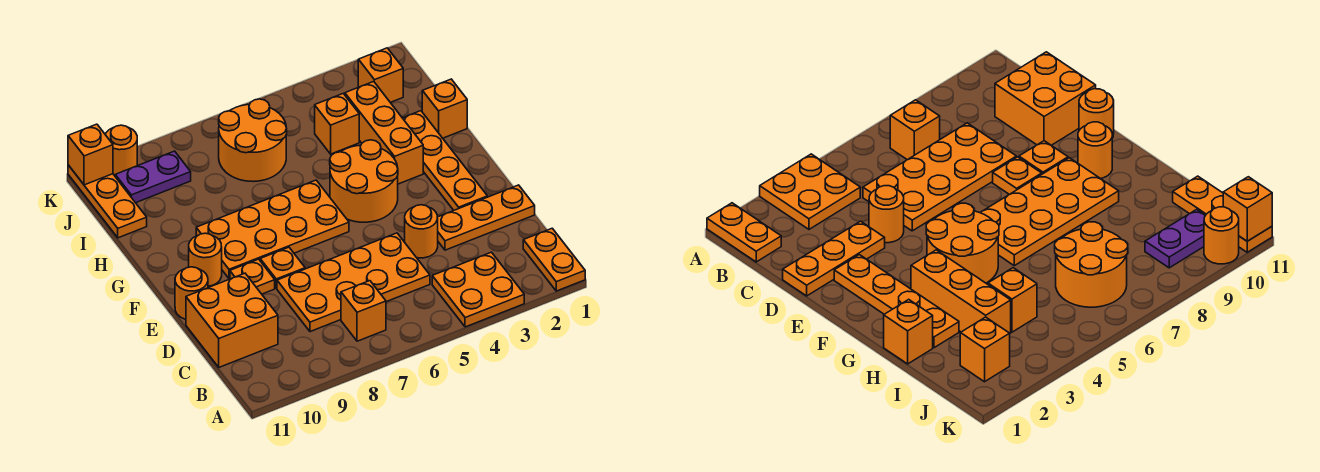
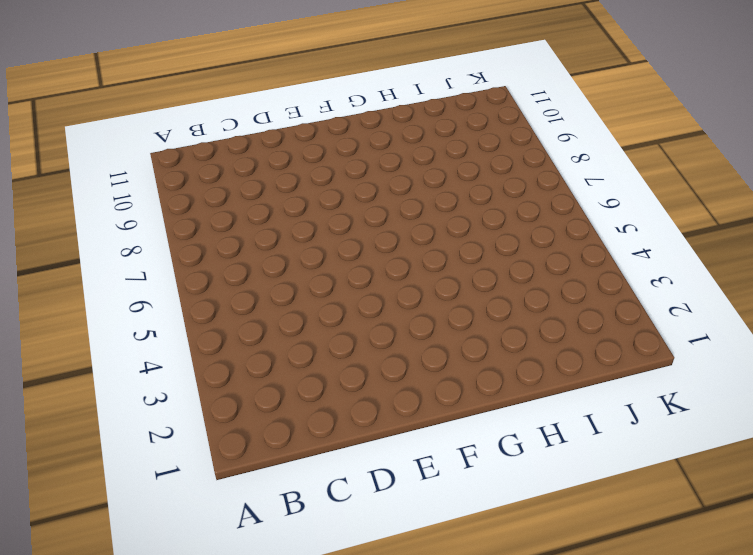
none -> orange plate A1:B1 level 1
none -> orange plate A3:B4 level 1
none -> orange brick B7 level 1

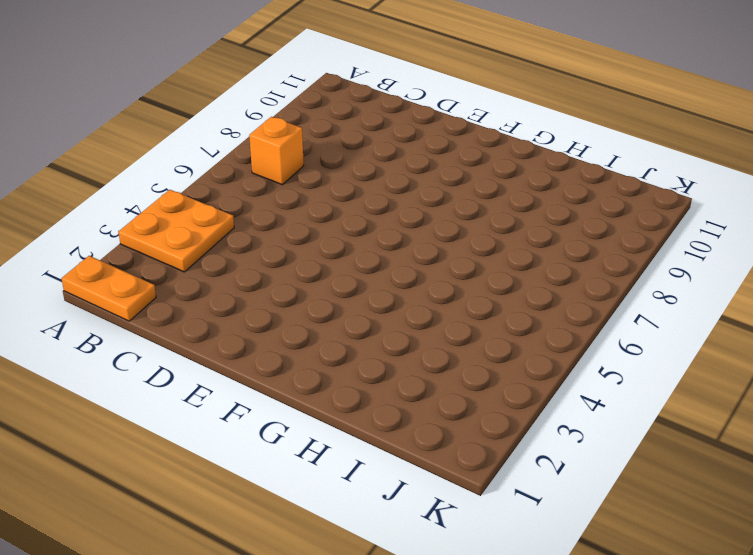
none -> orange plate C5:D8 level 1
none -> orange brick C10:D11 level 1
none -> orange plate D1:D3 level 1

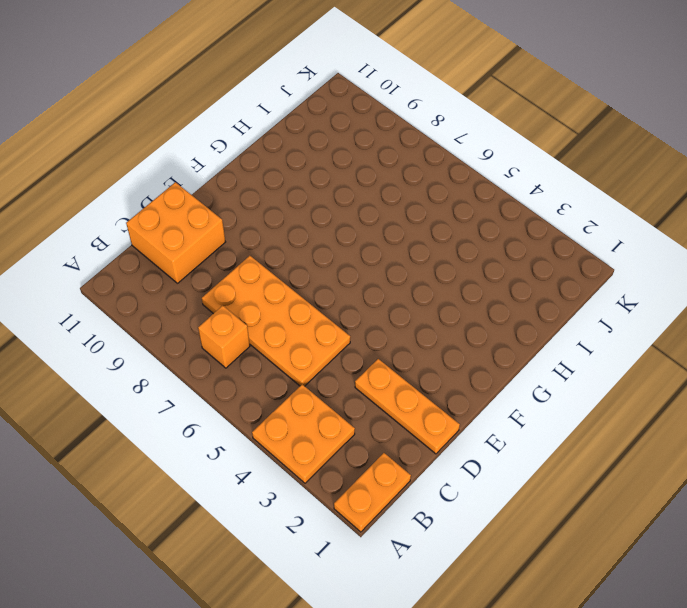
none -> orange round brick D4 level 1
none -> orange plate E2:H2 level 1
none -> orange plate E8 level 1

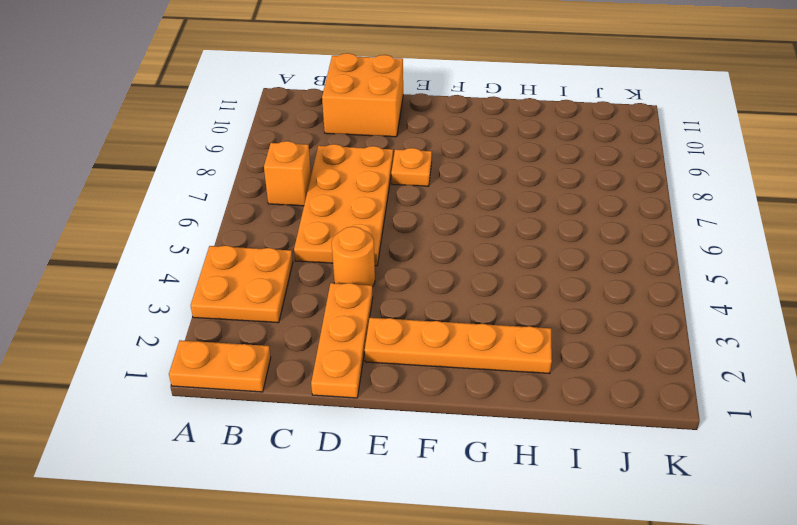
none -> orange plate E9 level 1
none -> orange round brick E11 level 1
none -> orange round brick F4:G5 level 1

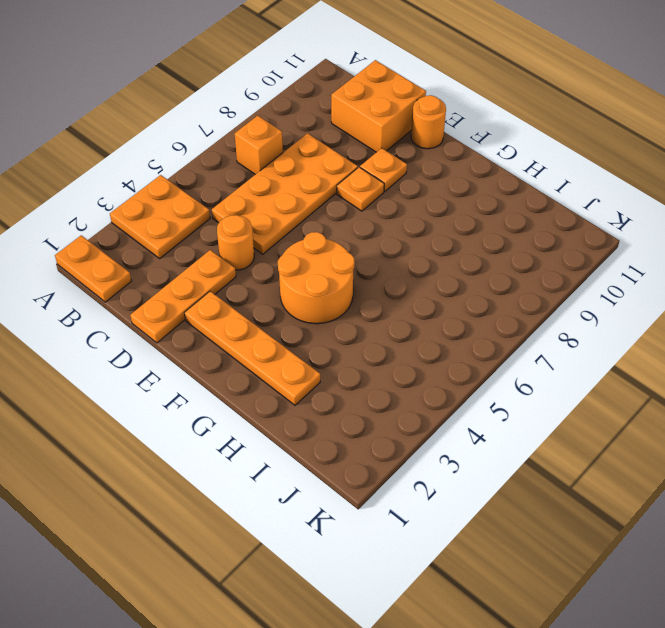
none -> orange plate F6:G9 level 1
none -> orange round brick F10 level 1
none -> orange brick G3:I3 level 1

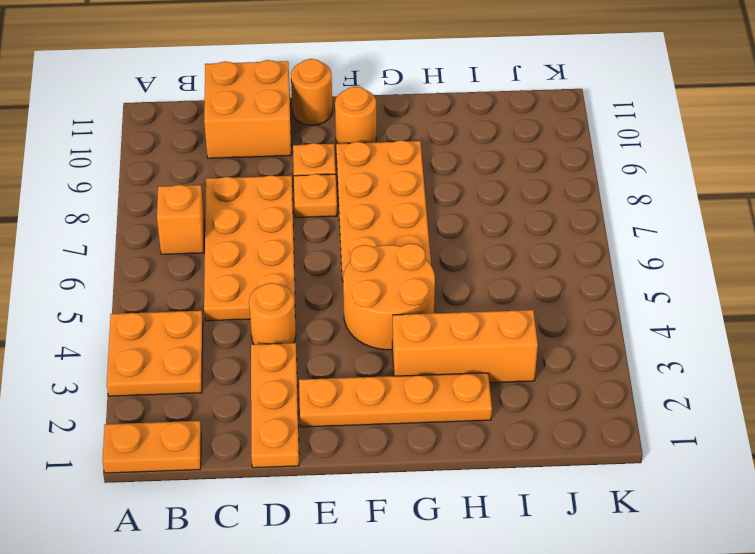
none -> orange brick H1 level 1
none -> orange brick I4 level 1
none -> orange round brick I6:J7 level 1

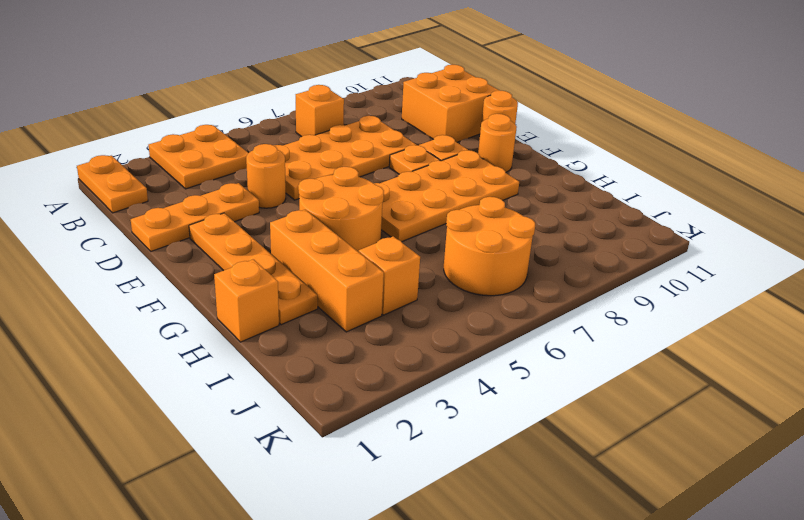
none -> orange plate I11:K11 level 1
none -> orange brick J2 level 1
none -> purple plate J9:J10 level 1

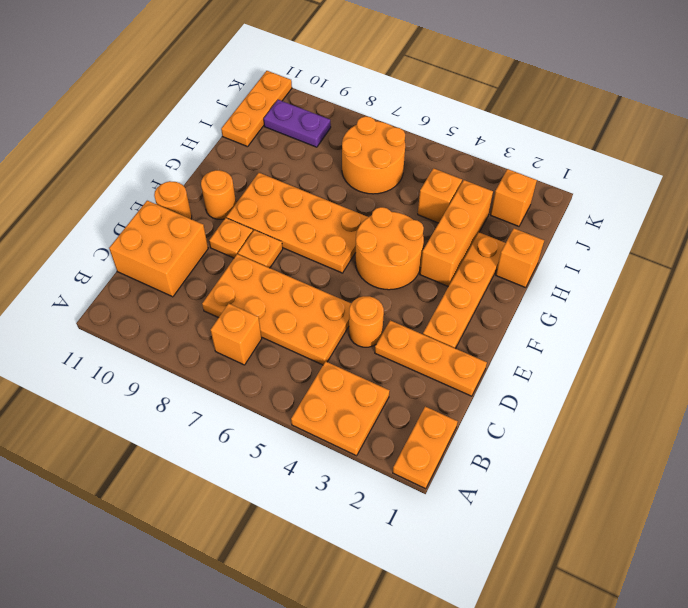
none -> orange round brick K10 level 1
none -> orange brick K11 level 2

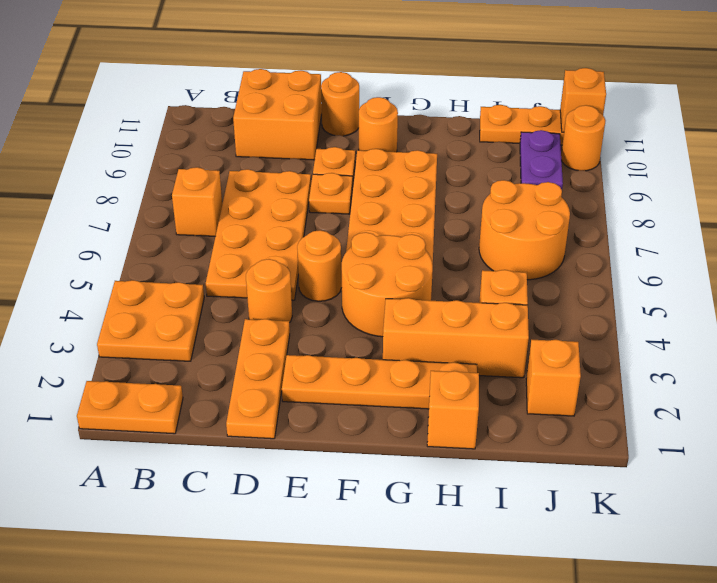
orange round brick E5 level 1 -> none

